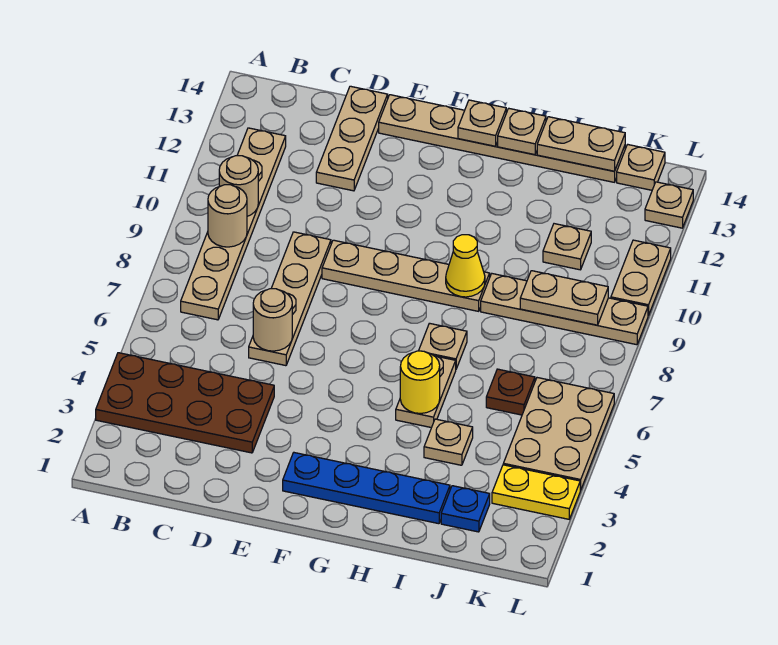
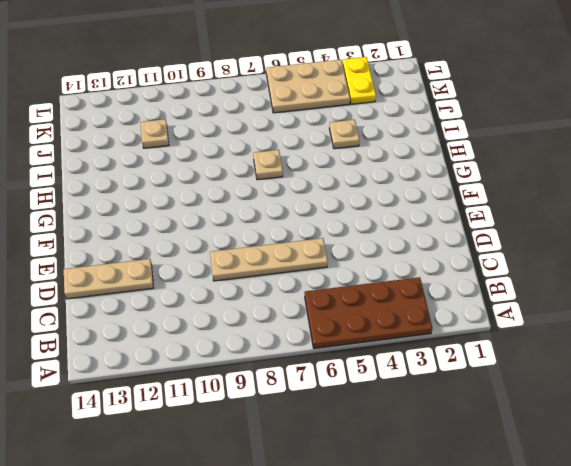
brown plate A3:B6 level 1 -> brown plate A3:D4 level 1
none -> tan plate B7:B12 level 1
none -> tan plate E9:H9 level 1
none -> tan plate E14:J14 level 1

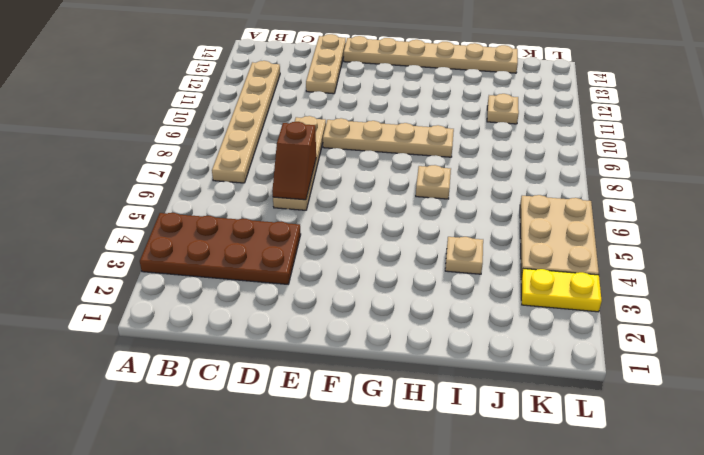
brown slope D6:D7 level 2 top 7 -> tan round brick D6 level 2
none -> blue plate F2:I2 level 1
none -> tan plate H5:H6 level 1
none -> tan plate I9:L9 level 1

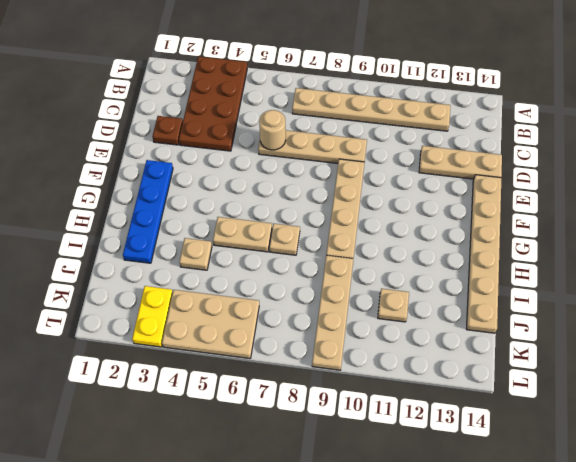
brown plate D2 level 1 -> brown plate J6 level 1
none -> blue plate J2 level 1
none -> tan plate K14 level 1
none -> tan plate L10:L11 level 1

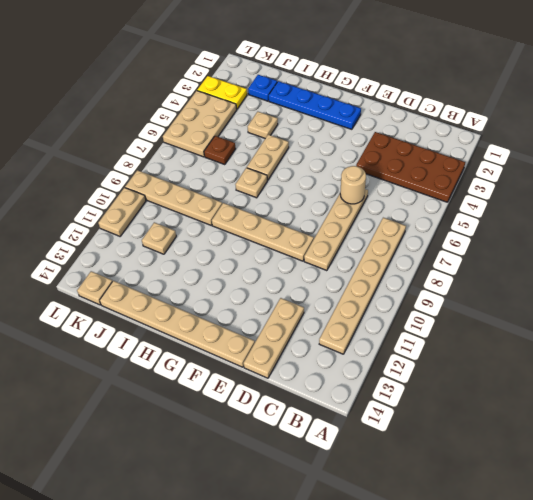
none -> tan plate L13 level 1
none -> tan round brick B9 level 2
none -> tan round brick B10 level 2

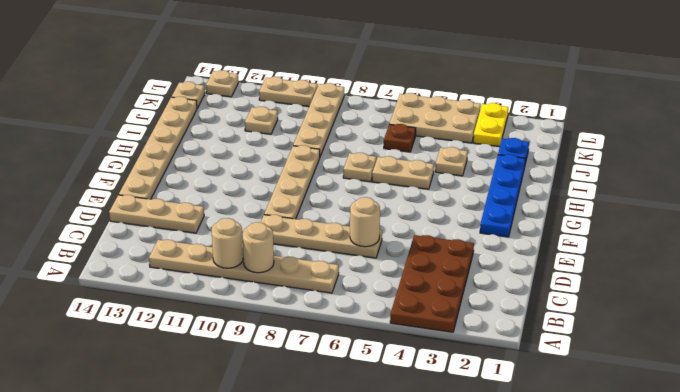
none -> tan plate G14 level 2
none -> yellow round brick H5 level 2
none -> yellow cone H9 level 2

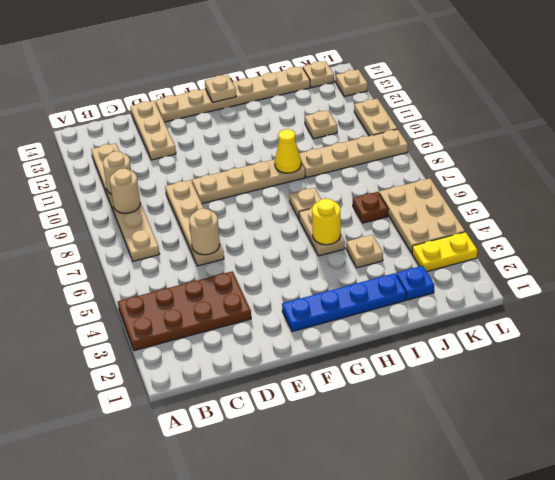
none -> tan plate H14 level 2
none -> tan plate I14:J14 level 2
none -> tan plate J9:K9 level 2

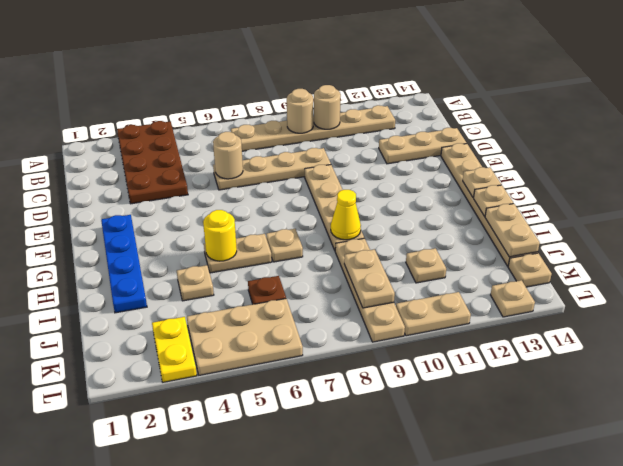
none -> blue plate J2 level 1

